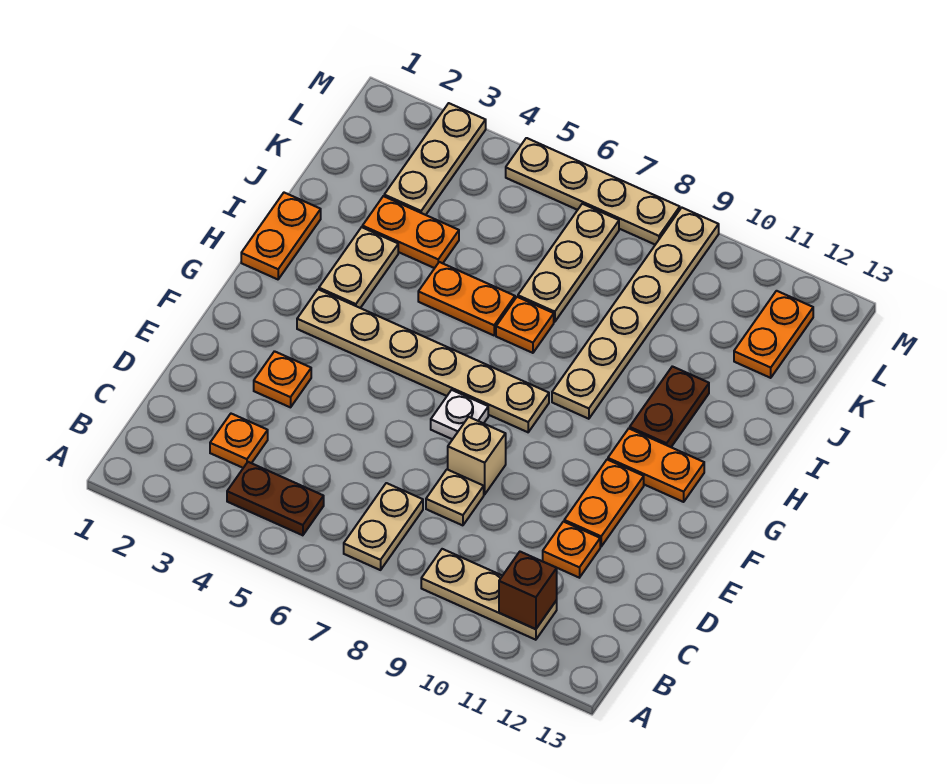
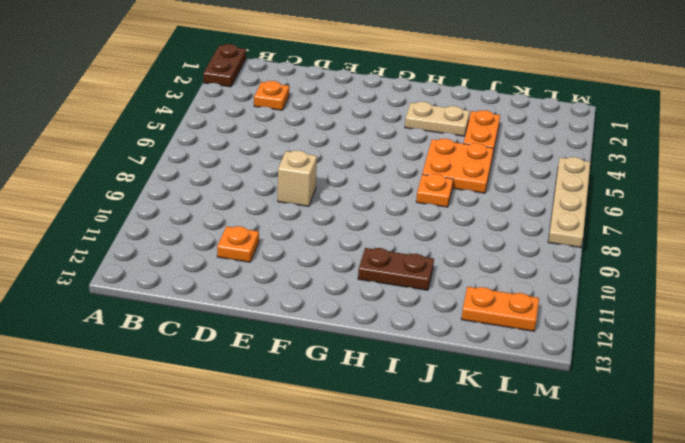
brown plate A1:A2 level 1 -> brown plate B4:B5 level 1
orange plate I5:J6 level 1 -> orange plate I5:I6 level 1
none -> tan plate B7:C7 level 1
none -> tan plate B9:B11 level 1
none -> tan plate D8 level 1

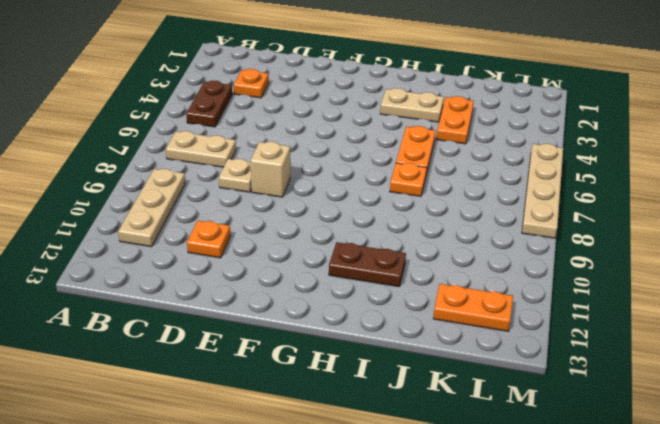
none -> orange plate E3 level 1
none -> orange plate E11:F11 level 1
none -> white plate F7 level 1

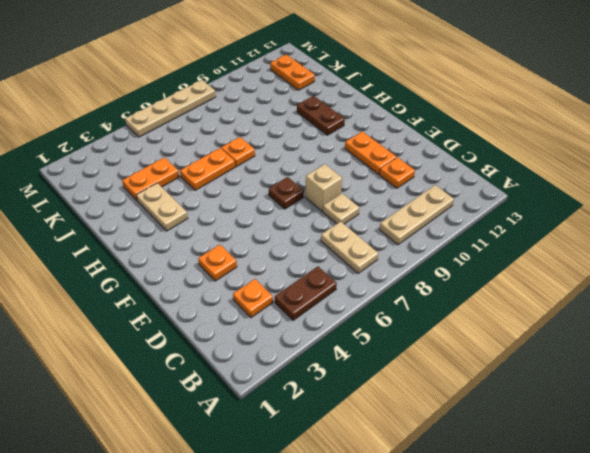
brown plate F7 level 1 -> white plate F7 level 1
none -> tan plate G3:G8 level 1
none -> orange plate G11:G12 level 1
none -> orange plate H1:I1 level 1

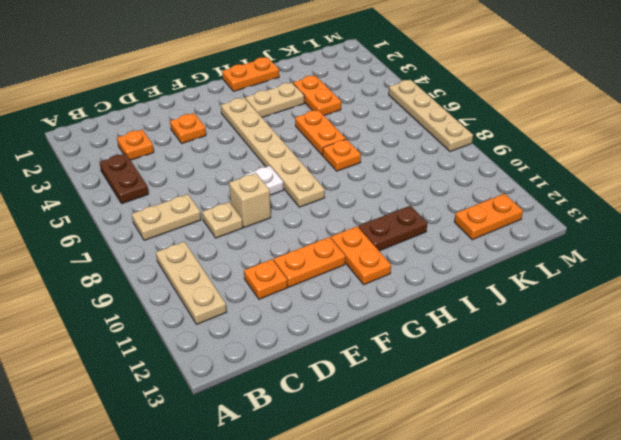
none -> tan plate H9:M9 level 1
none -> tan plate J7:L7 level 1
none -> tan plate K3:M3 level 1

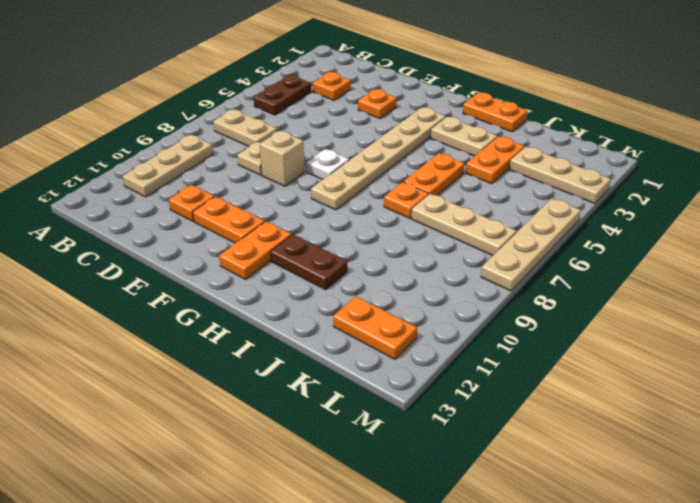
none -> tan plate H9:M9 level 1
none -> brown brick B11 level 2

